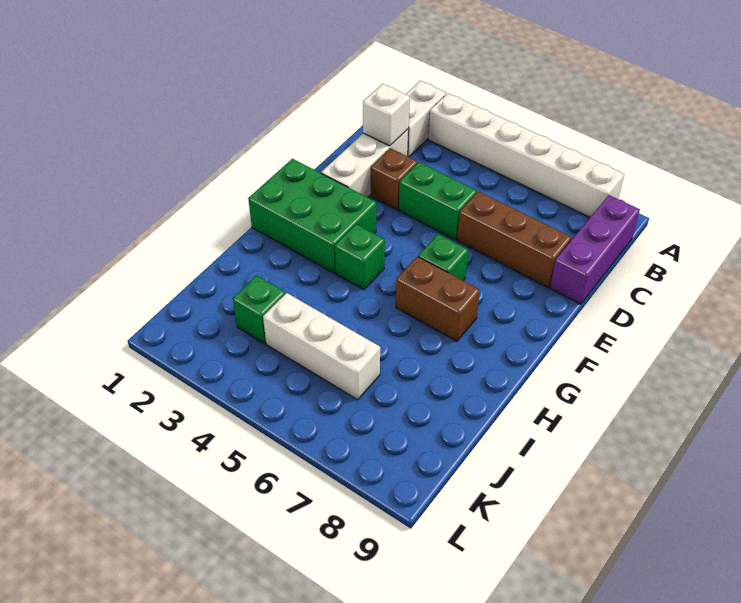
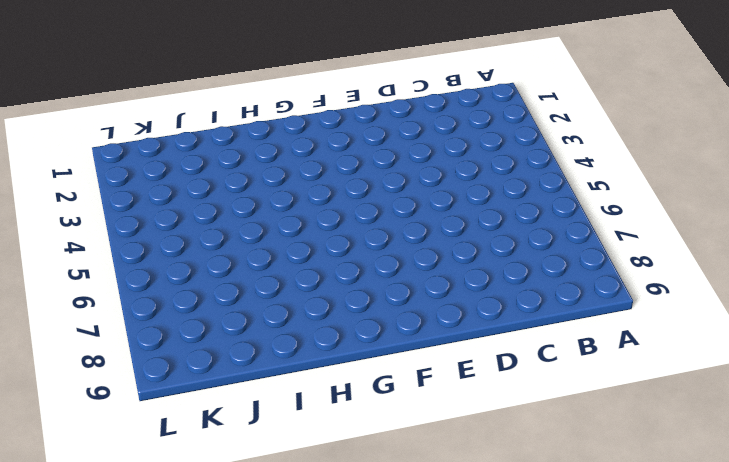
none -> white brick A2:B2 level 1
none -> white brick A3:A8 level 1
none -> purple brick B9:D9 level 1

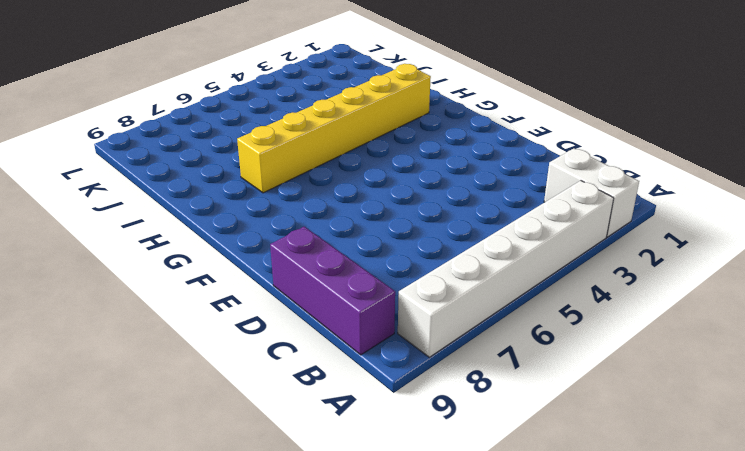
yellow brick H2:H7 level 1 -> none
none -> white brick C2:E2 level 1
none -> brown brick D3 level 1
none -> green brick D4:D5 level 1

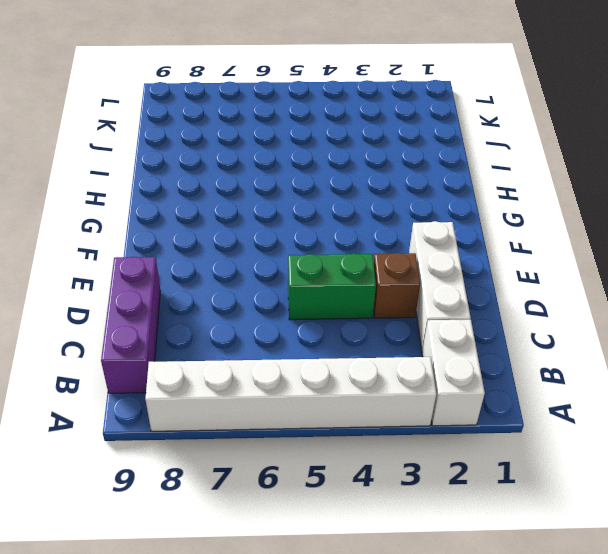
none -> brown brick D6:D8 level 1
none -> green brick F1:G3 level 1
none -> green brick F6 level 1

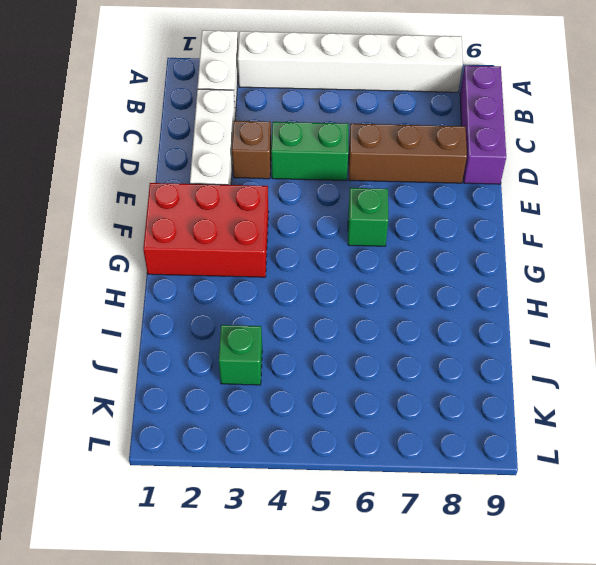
red brick F1:G3 level 1 -> green brick F1:G3 level 1
none -> green brick G4 level 1
none -> brown brick G6:G7 level 1
none -> white brick J4:J6 level 1

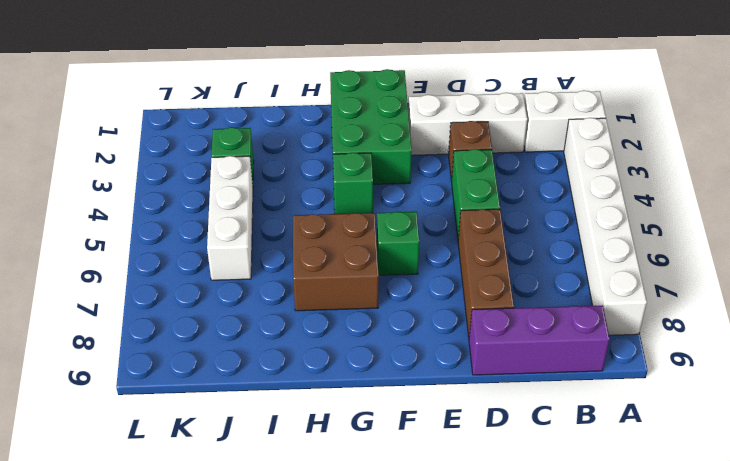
brown brick G6:H7 level 1 -> brown brick G6:G7 level 1
none -> white brick C2 level 2

